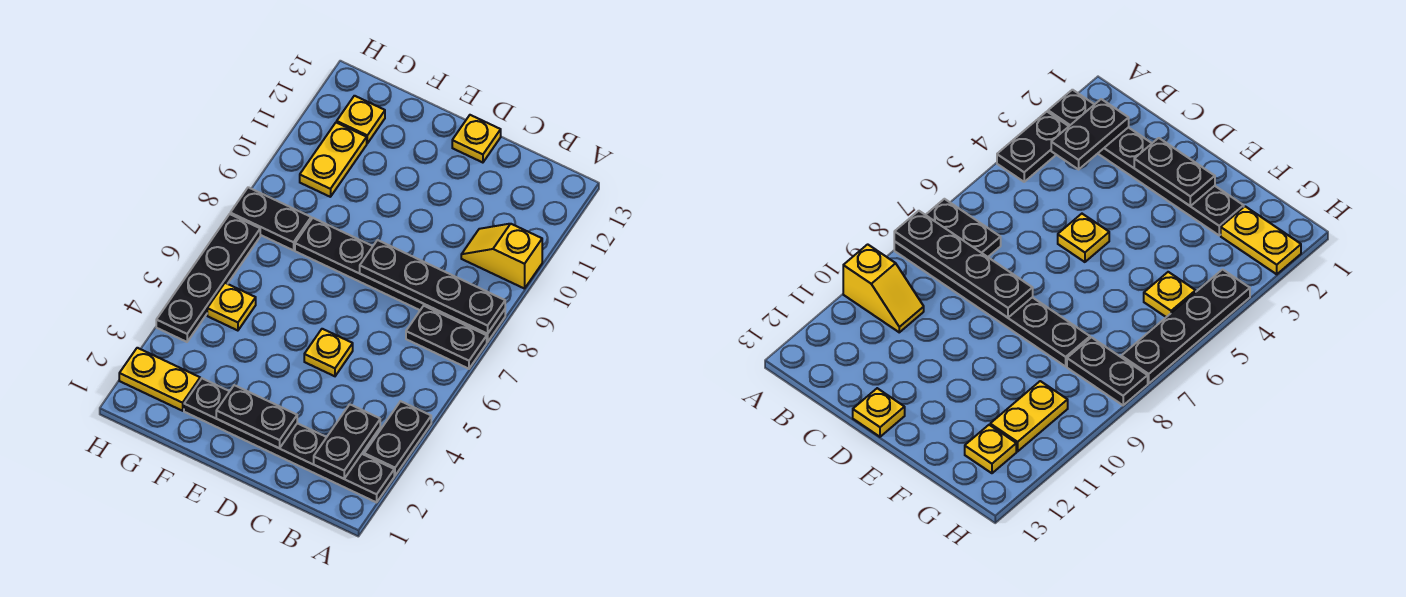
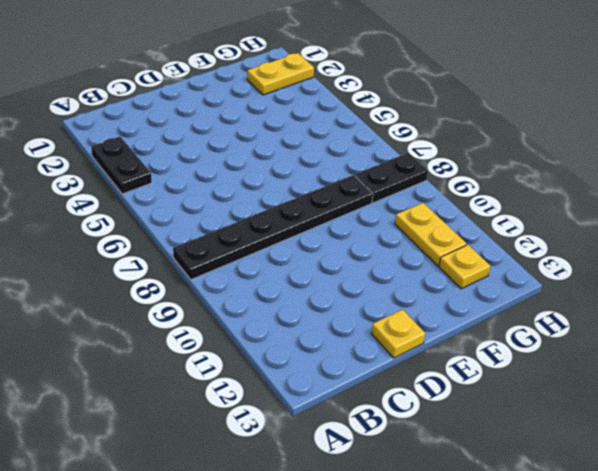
none -> black plate A2:F2 level 1
none -> black plate A7:B7 level 1
none -> yellow slope A10:B10 level 1 top A

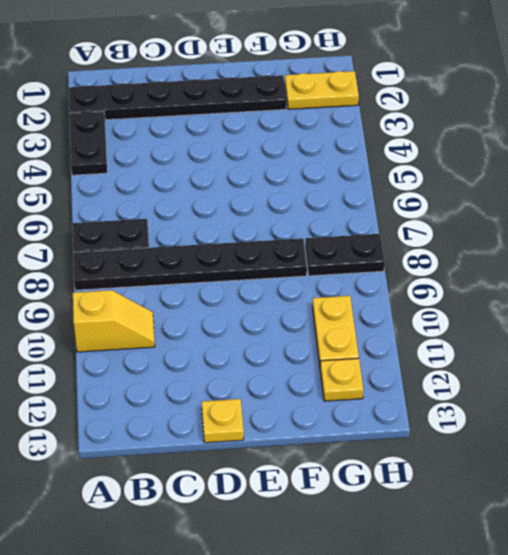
none -> yellow plate D5 level 1
none -> yellow plate G5 level 1
none -> black plate H4:H7 level 1

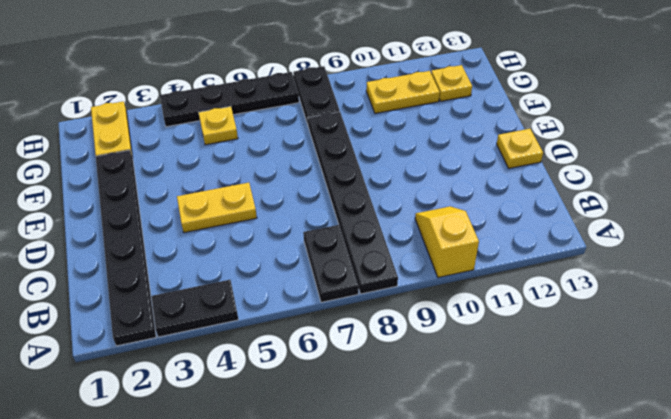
yellow plate D4:D5 level 1 -> yellow plate D5 level 1
none -> black plate A8:D8 level 2
none -> black plate B2:B3 level 2
none -> black plate D2:E2 level 2

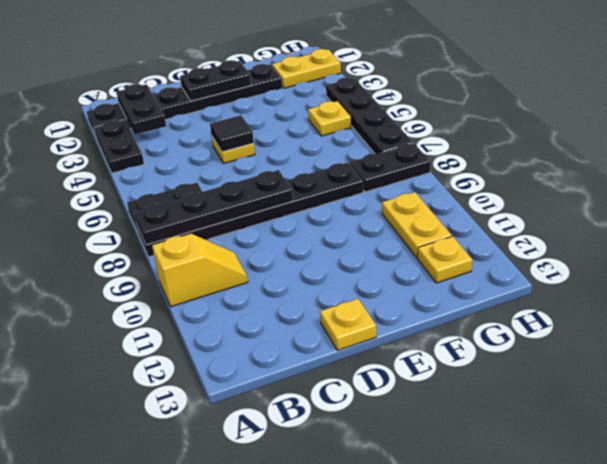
black tile D5 level 2 -> none

